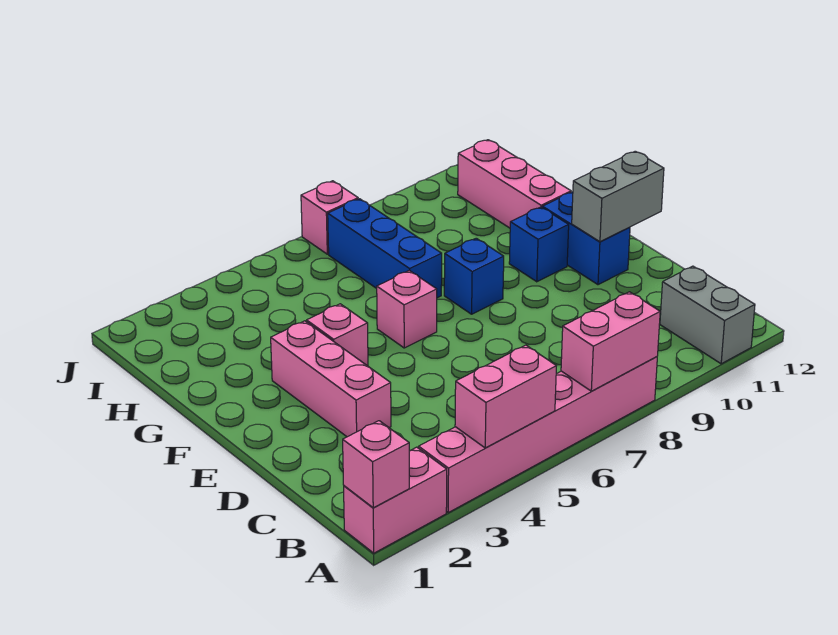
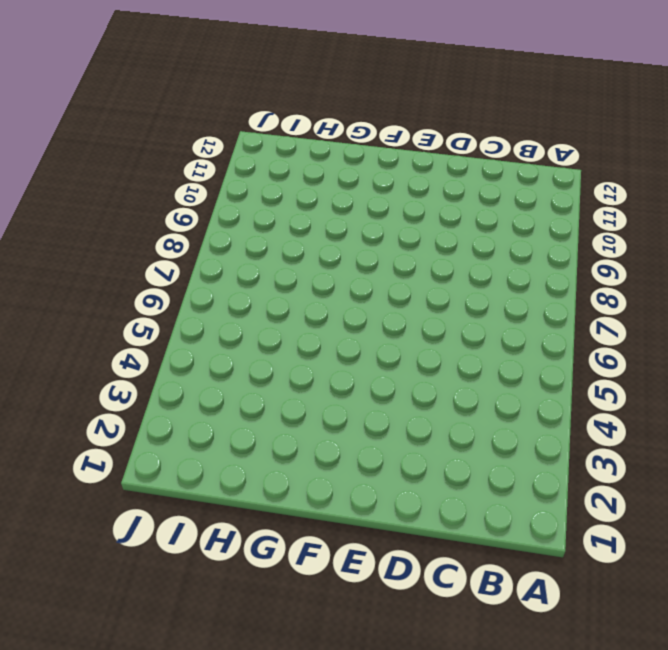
none -> pink brick A1:A2 level 1
none -> pink brick A3:A8 level 1
none -> grey brick A11:B11 level 1

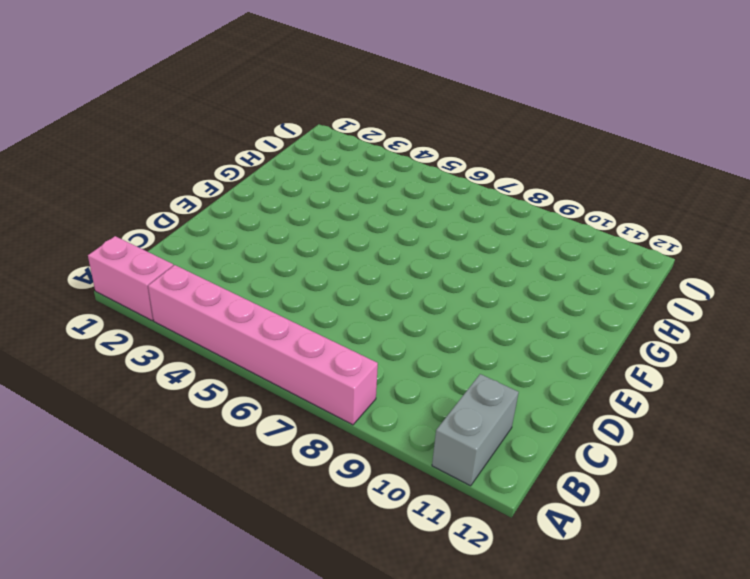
none -> pink brick D3:F3 level 1
none -> blue brick E11:F11 level 1
none -> pink brick F4 level 1

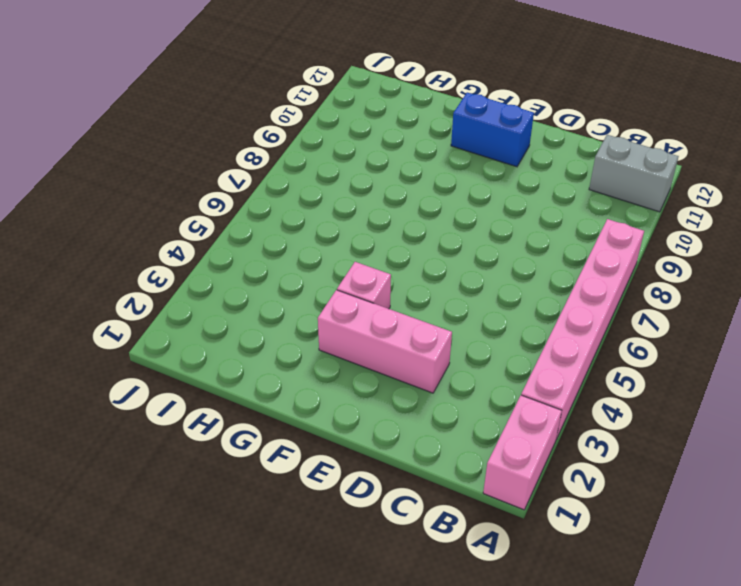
none -> pink brick F6 level 1
none -> blue brick F8 level 1
none -> blue brick F10 level 1

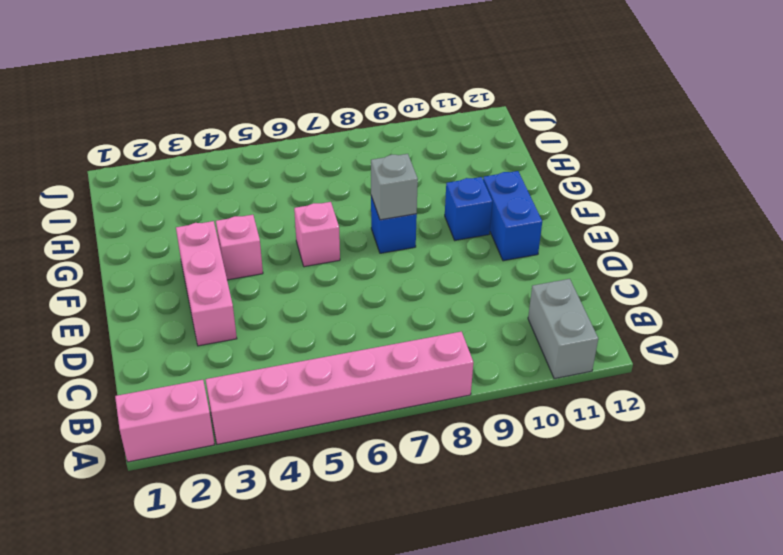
grey brick F8 level 2 -> none
none -> blue brick G7:I7 level 1
none -> pink brick G11:I11 level 1
none -> pink brick J7 level 1

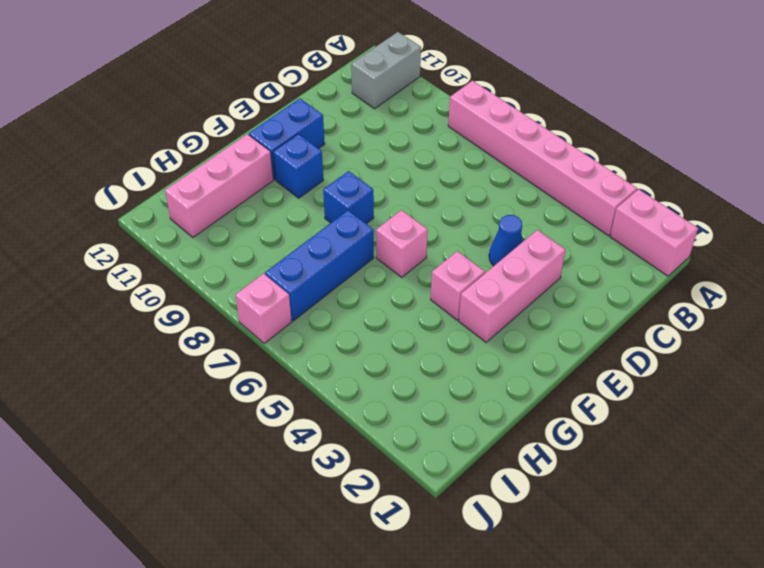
blue cone D4 level 1 -> none
none -> pink brick A1 level 2
none -> pink brick A4:A5 level 2
none -> pink brick A7:A8 level 2

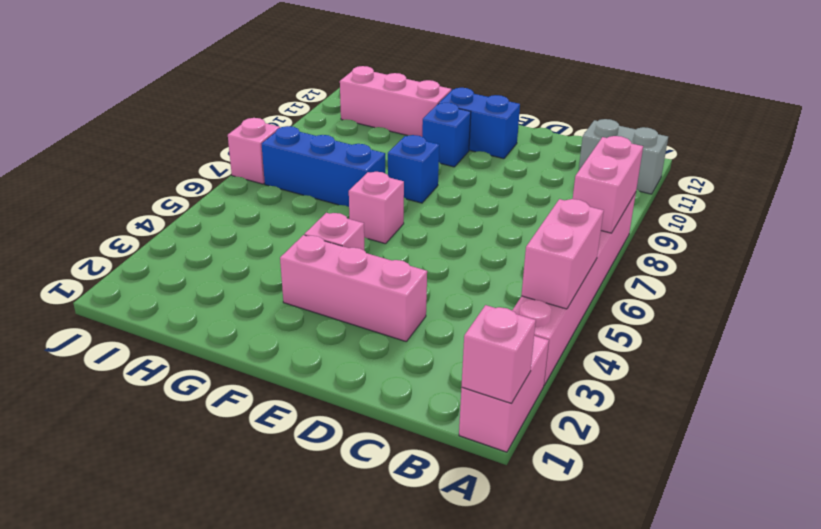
none -> grey brick E11:E12 level 2

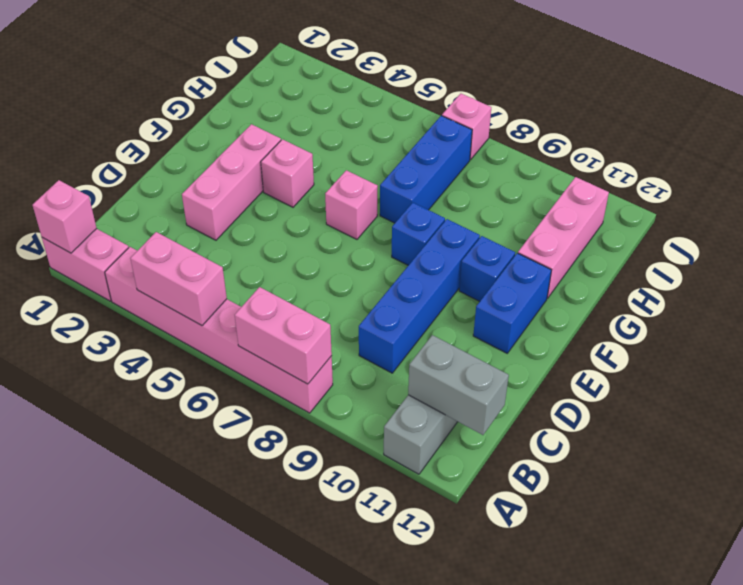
grey brick B11:B12 level 2 -> grey brick E11:E12 level 2
blue brick C9:F9 level 1 -> none

